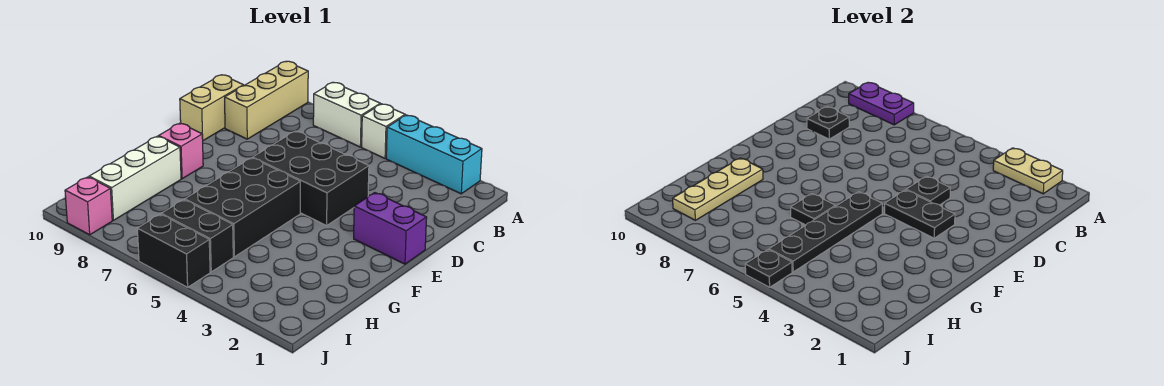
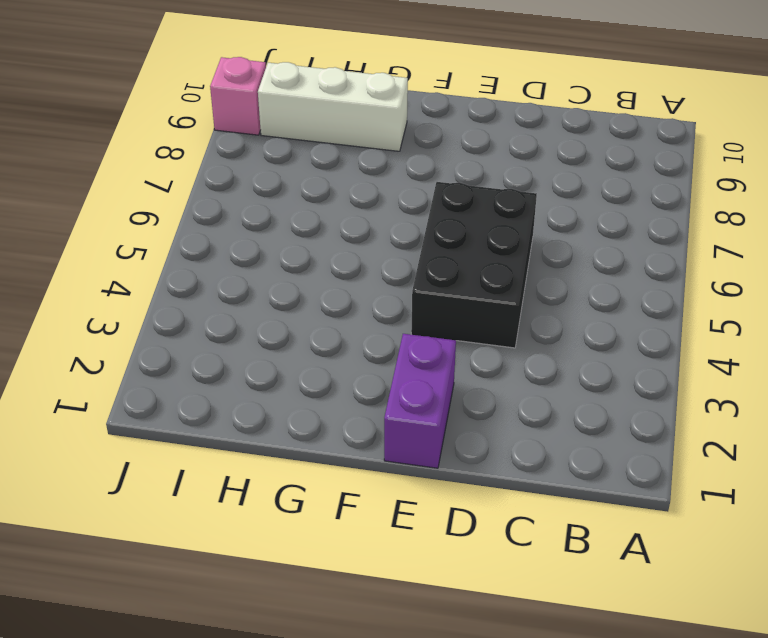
none -> cyan brick A2:A4 level 1
none -> white brick A5 level 1
none -> white brick A6:A7 level 1

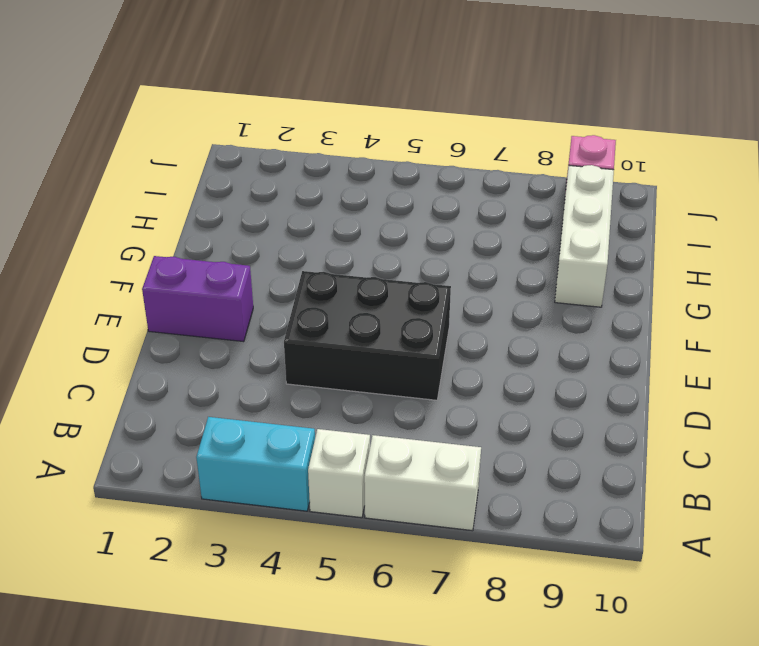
cyan brick A3:A4 level 1 -> cyan brick A2:A4 level 1
none -> tan brick A9:C9 level 1
none -> tan brick C10:D10 level 1
none -> black brick F5:H6 level 1

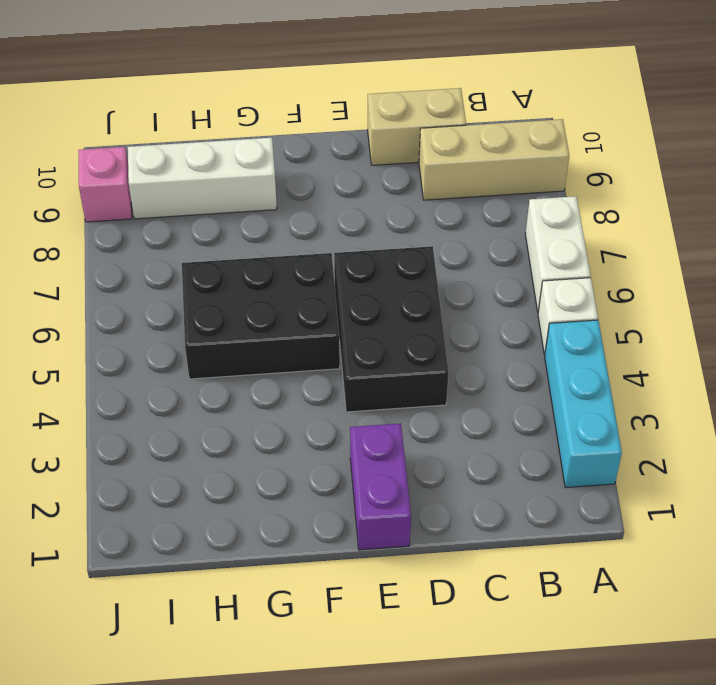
none -> pink brick F9 level 1
none -> black brick I5:I6 level 1
none -> black brick J5:J6 level 1

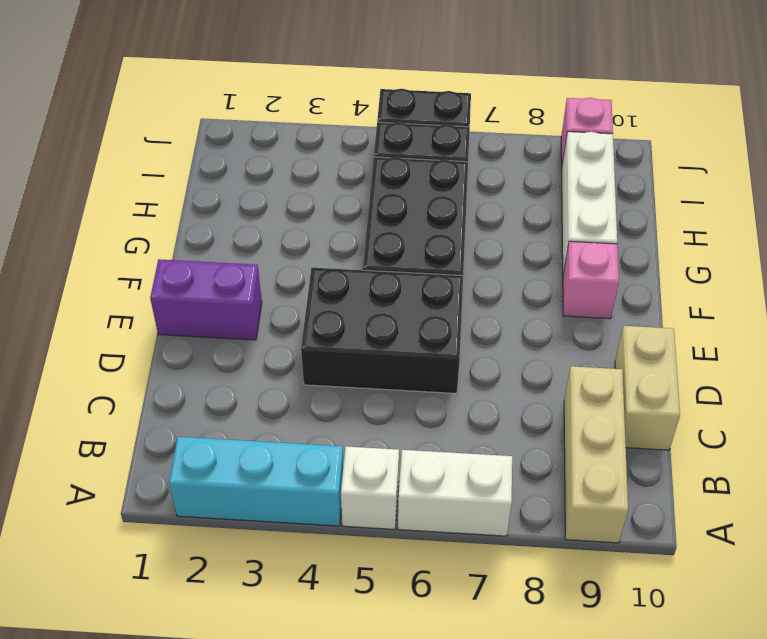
none -> tan plate A2:A3 level 2
none -> purple plate A8:A9 level 2
none -> black plate C9 level 2

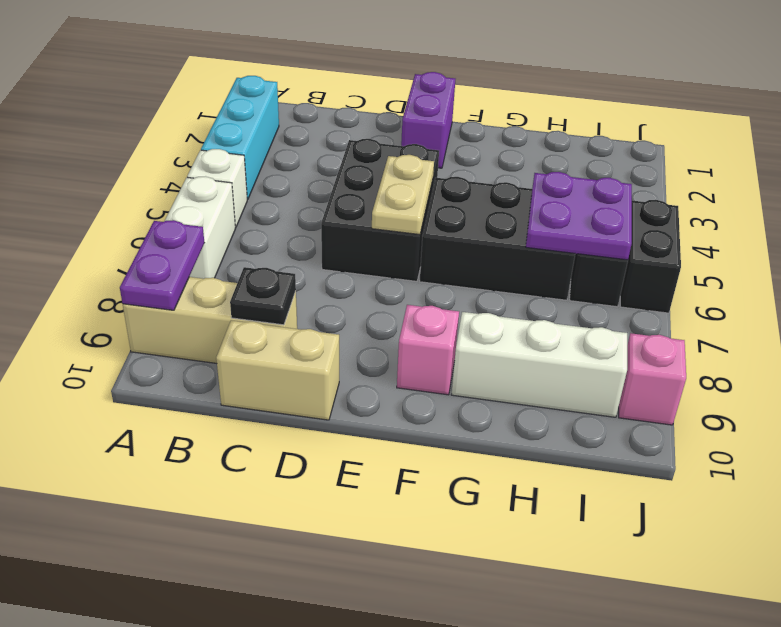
tan plate E5:E6 level 2 -> tan plate A2:A3 level 2
purple plate H5:I6 level 2 -> black plate F5:I5 level 2
none -> black plate D4 level 2
none -> black plate E3:E4 level 2
none -> black plate G6 level 2

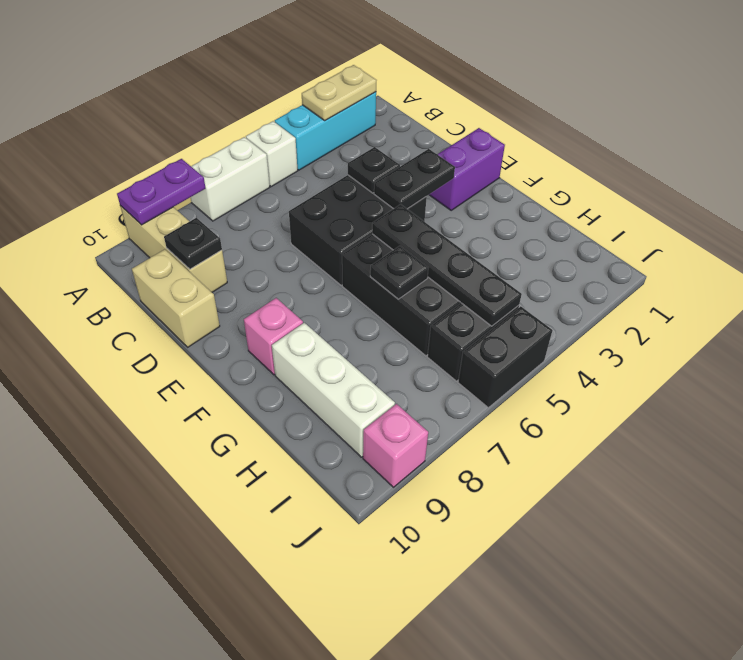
none -> tan plate G9:I9 level 2
none -> black plate J5 level 2

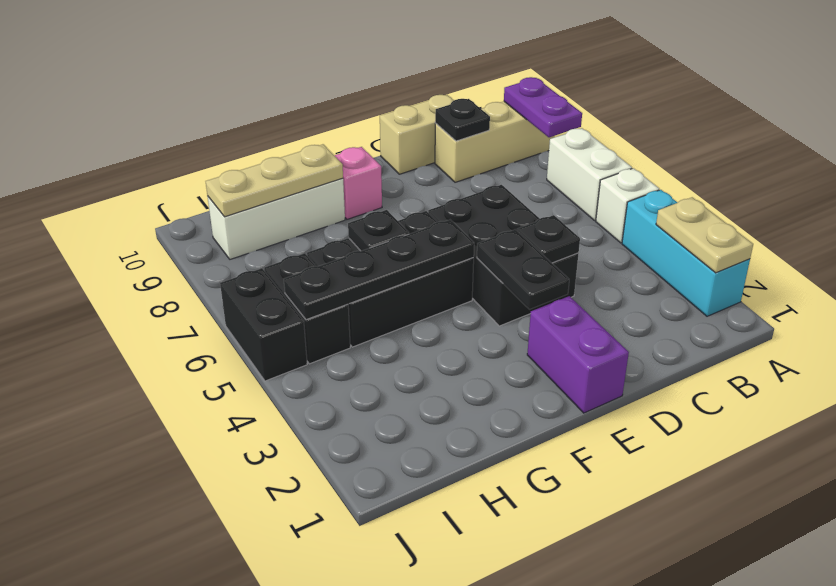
none -> pink brick J9 level 1
none -> black plate J5 level 2

